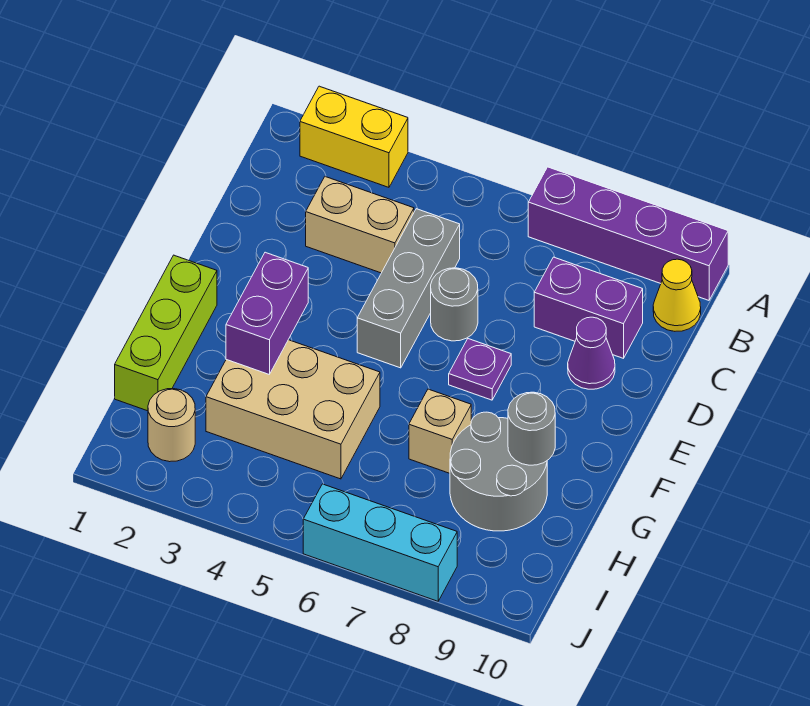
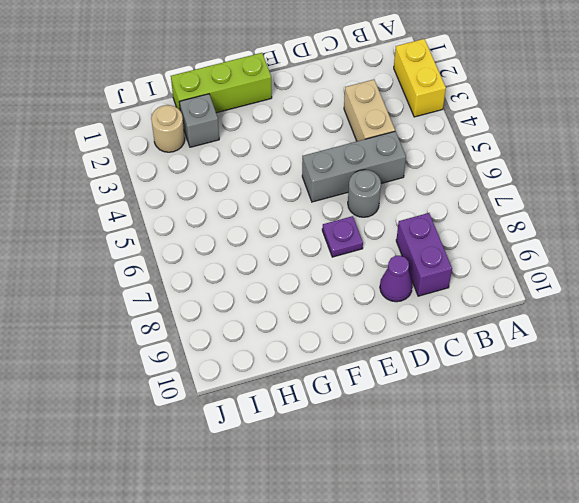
grey brick H2 level 1 -> none
none -> purple brick A7:A10 level 1
none -> yellow cone B10 level 1
none -> tan brick G3:H5 level 1

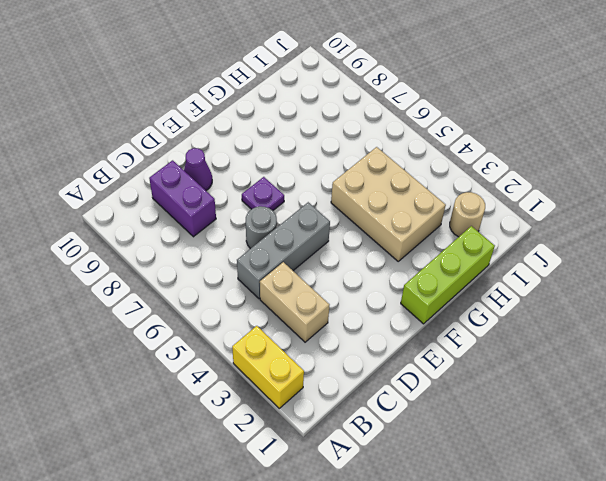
none -> purple brick A7:A10 level 1
none -> yellow cone B10 level 1
none -> tan brick G7 level 1

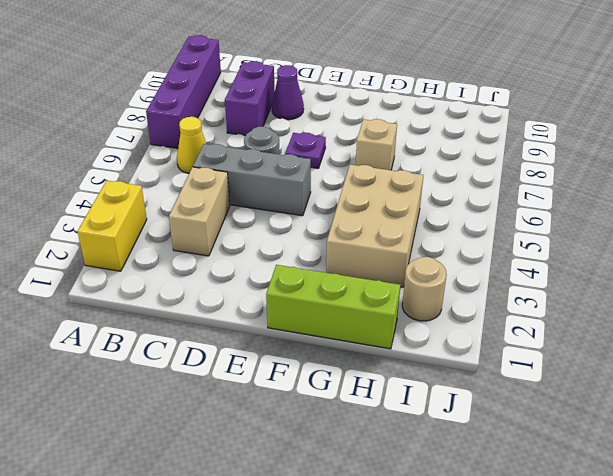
yellow cone B6 level 1 -> yellow cone B10 level 1
none -> grey round brick G8:H9 level 1
none -> cyan brick J6:J8 level 1
none -> purple brick F3:G3 level 2

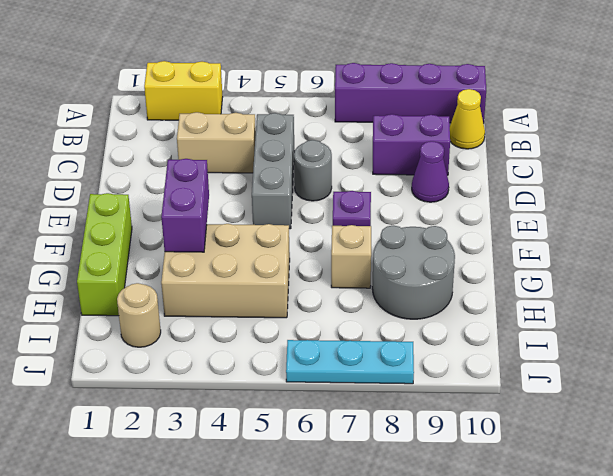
cyan plate J6:J8 level 1 -> cyan brick J6:J8 level 1
none -> grey round brick G9 level 2

